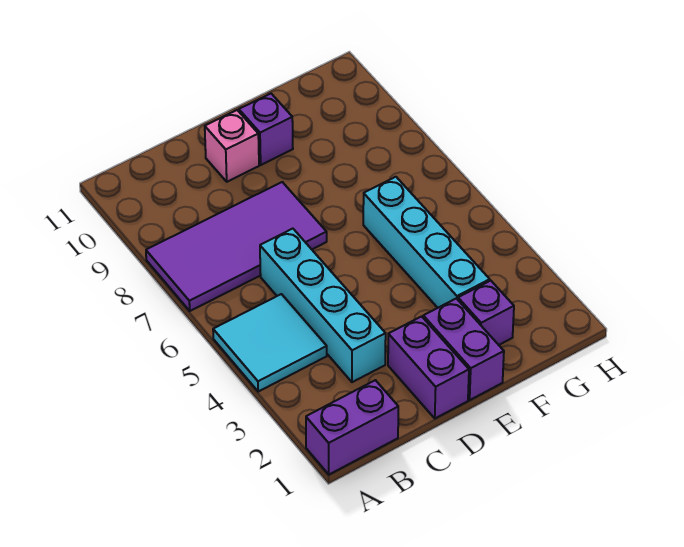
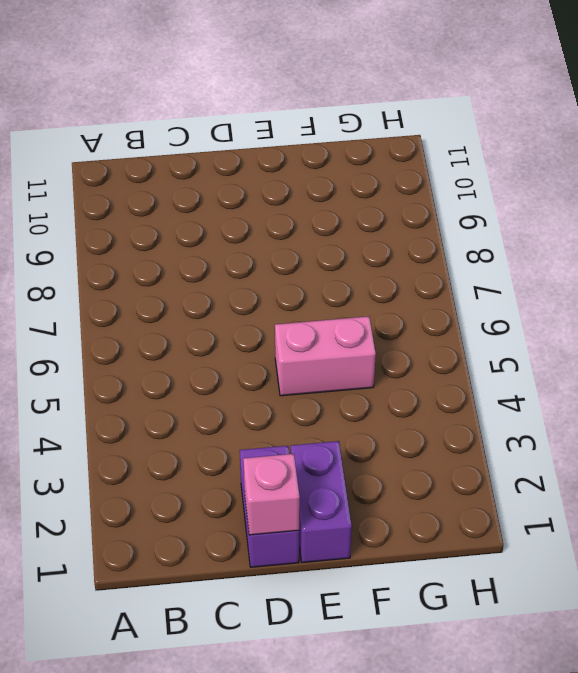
pink brick D1 level 2 -> pink brick D10 level 1
pink brick E5:F5 level 1 -> cyan brick F3:F6 level 1
none -> purple brick A1:B1 level 1
none -> cyan tile A4:B5 level 1

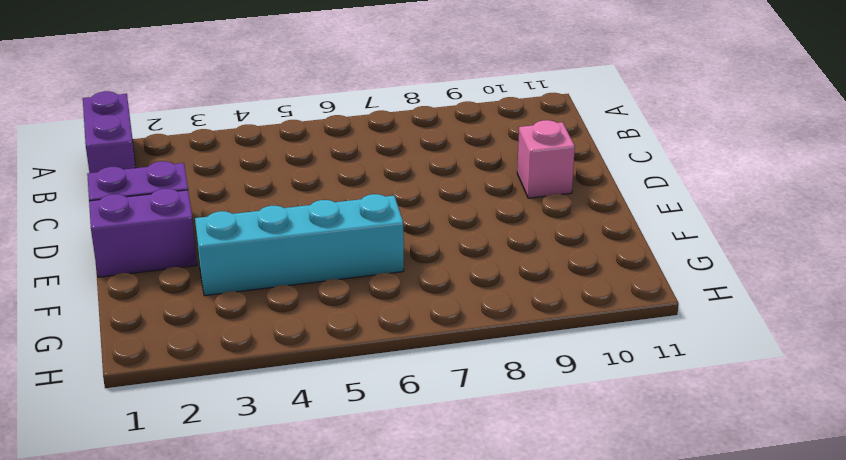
none -> cyan tile A4:B5 level 1
none -> purple tile A7:D8 level 1

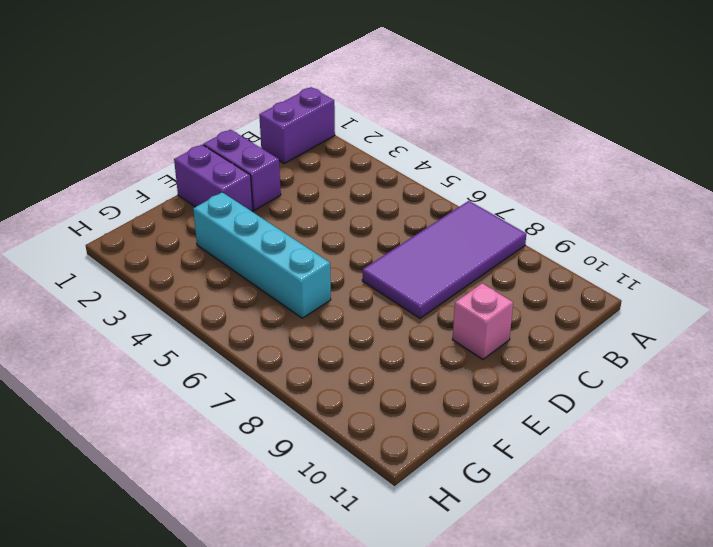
none -> cyan tile A4:B5 level 1
none -> cyan brick C3:C6 level 1

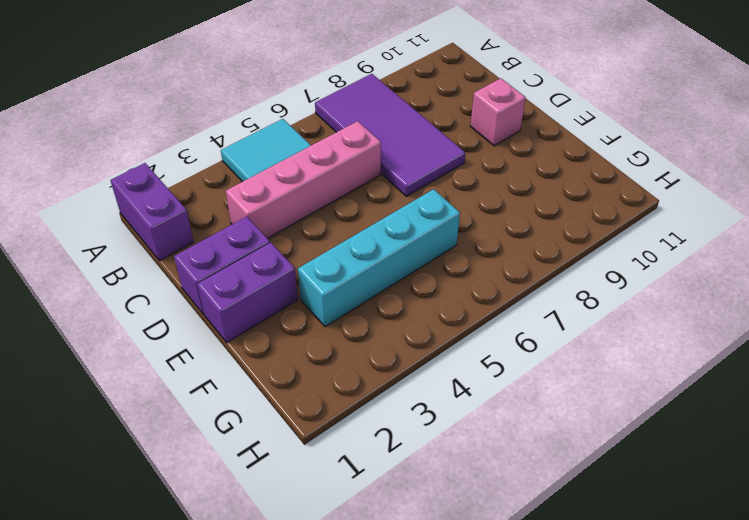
pink brick C3:C6 level 1 -> cyan brick C3:C6 level 1
none -> purple brick E10 level 1
none -> purple brick F2 level 1

